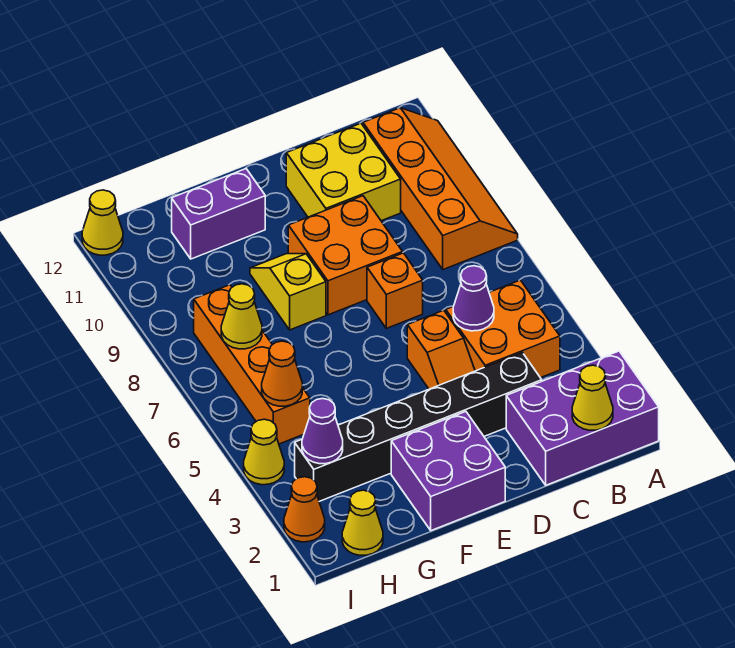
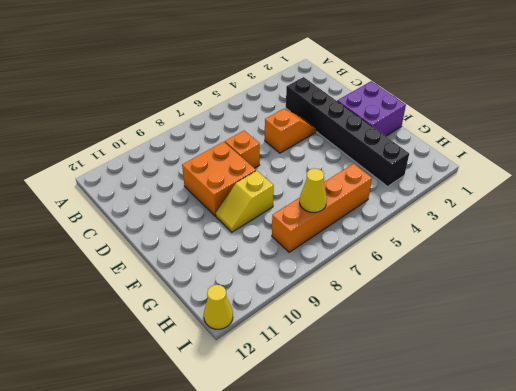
none -> purple brick A1:C2 level 1
none -> orange slope A8:B11 level 1 top B
none -> orange brick B4:C5 level 1

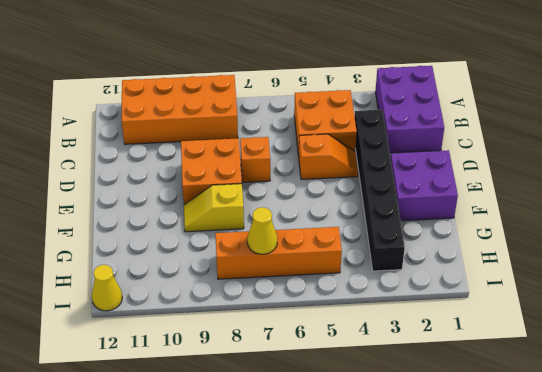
orange brick A8:B11 level 1 -> orange slope A8:B11 level 1 top B
none -> yellow brick C10:D11 level 1
none -> purple brick F11:G11 level 1
none -> yellow cone H1 level 1

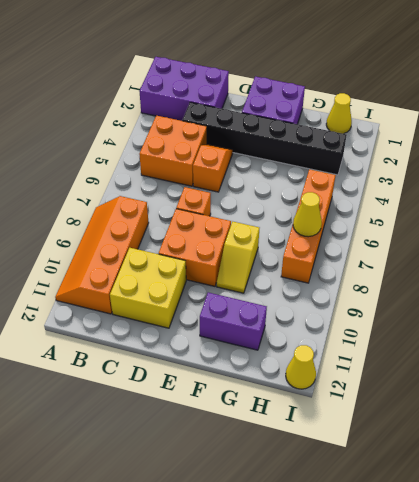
none -> orange cone I2 level 1
none -> yellow cone I4 level 1
none -> yellow cone B1 level 2

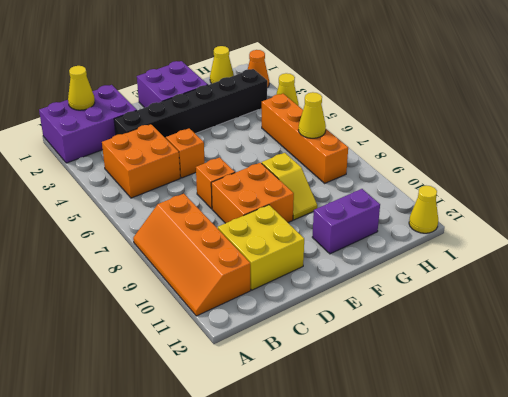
none -> purple cone C5 level 2
none -> purple cone H3 level 2
none -> orange cone H5 level 2

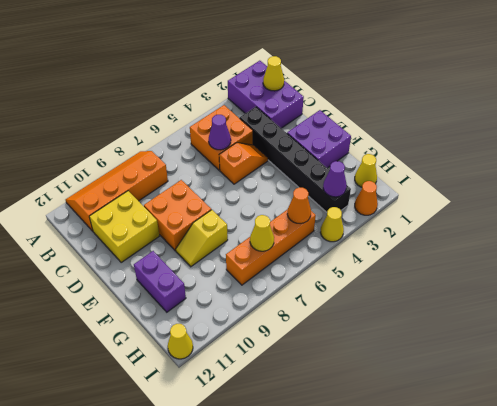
none -> orange brick D7 level 1

